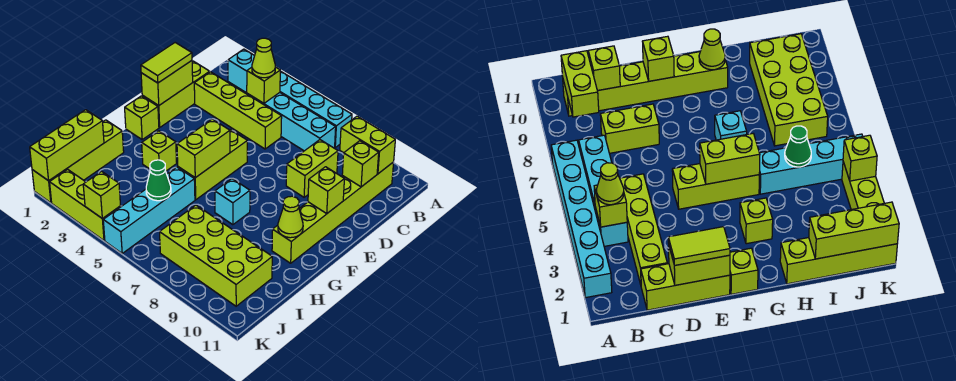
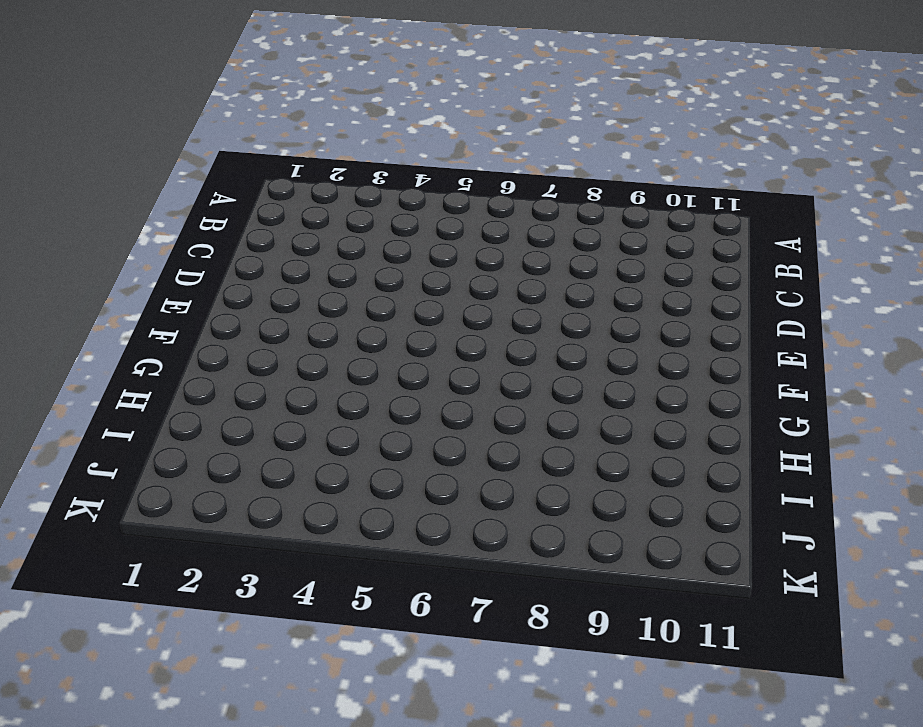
none -> cyan brick A2:A7 level 1
none -> cyan brick B4:B7 level 1
none -> lime brick B10:G10 level 1

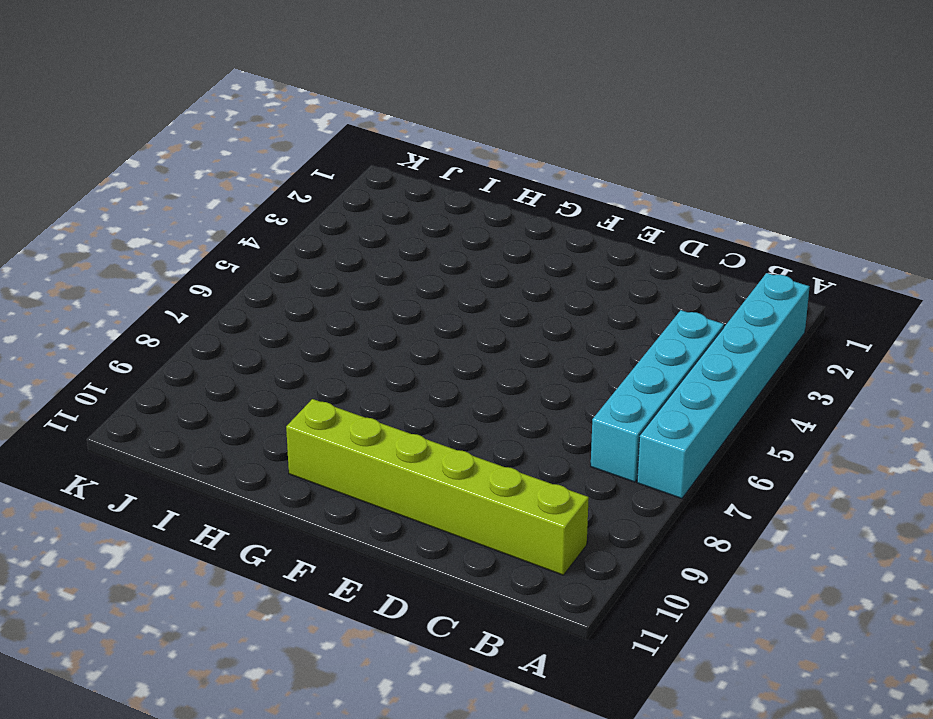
none -> lime brick C1:E1 level 1
none -> lime brick C2:C5 level 1
none -> lime brick C8:D8 level 1

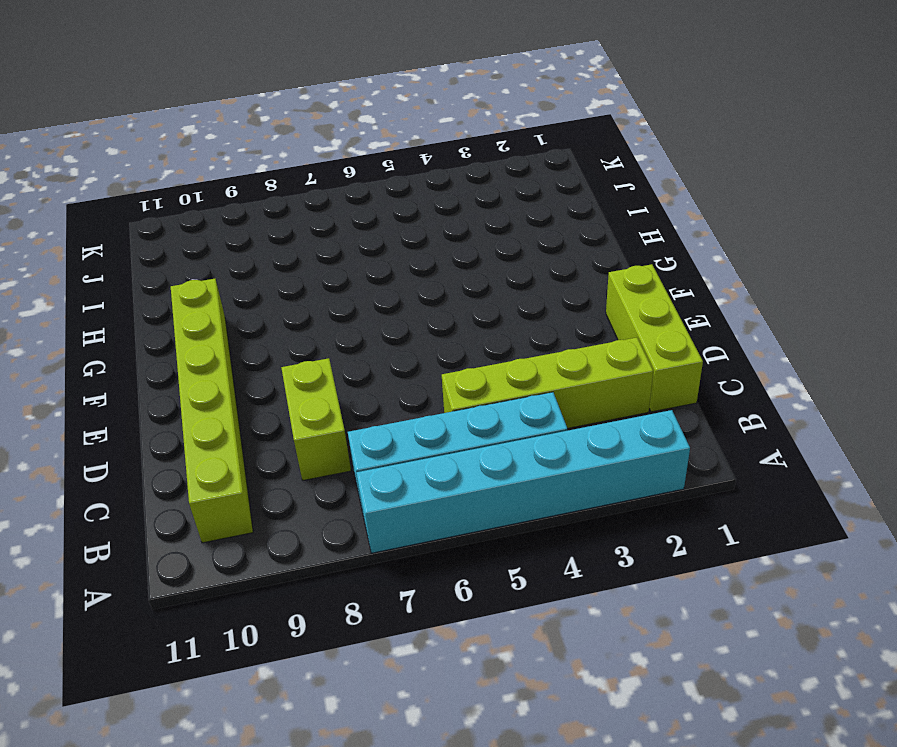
none -> lime brick E5:G5 level 1
none -> lime brick F1 level 1
none -> lime brick G3 level 1

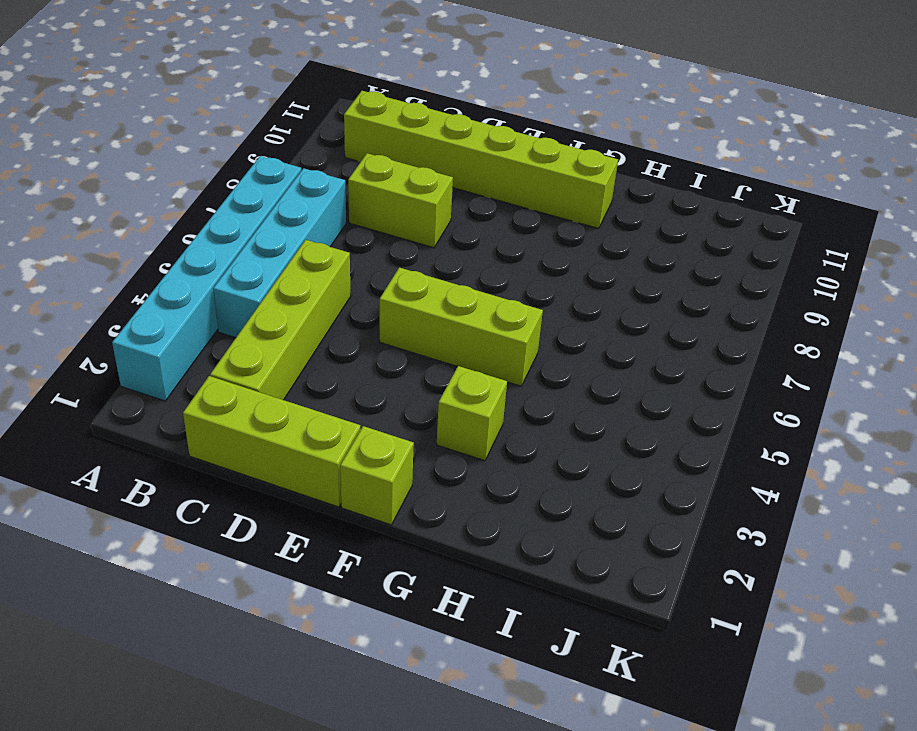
none -> cyan brick G7 level 1
none -> lime brick H1:K1 level 1
none -> cyan brick H5:K5 level 1

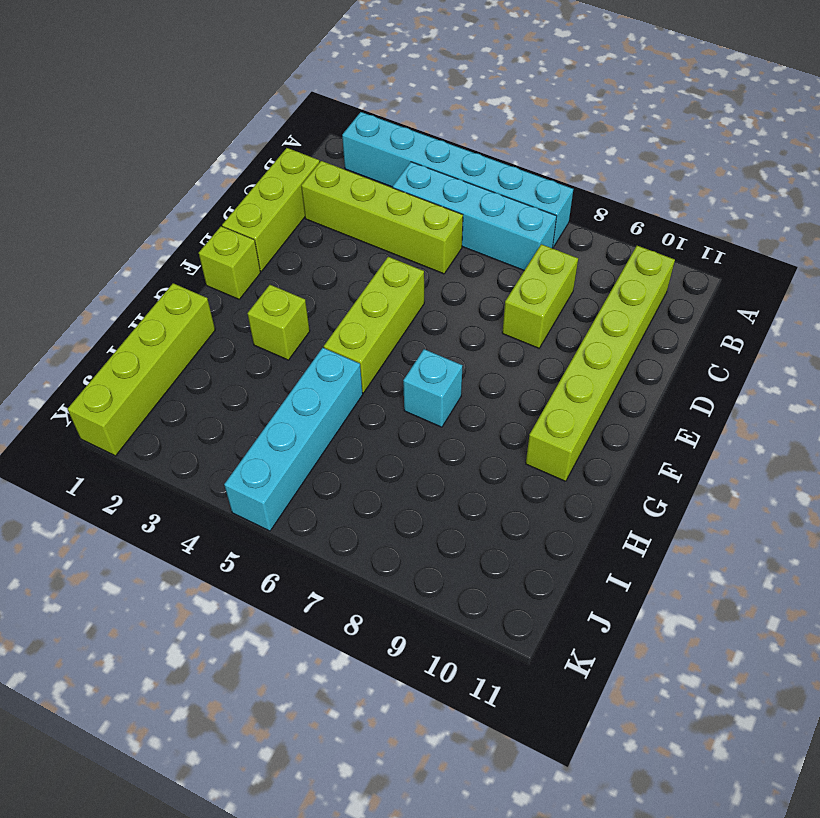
none -> lime brick I7:J10 level 1
none -> lime brick K2:K4 level 1
none -> lime brick B4 level 2

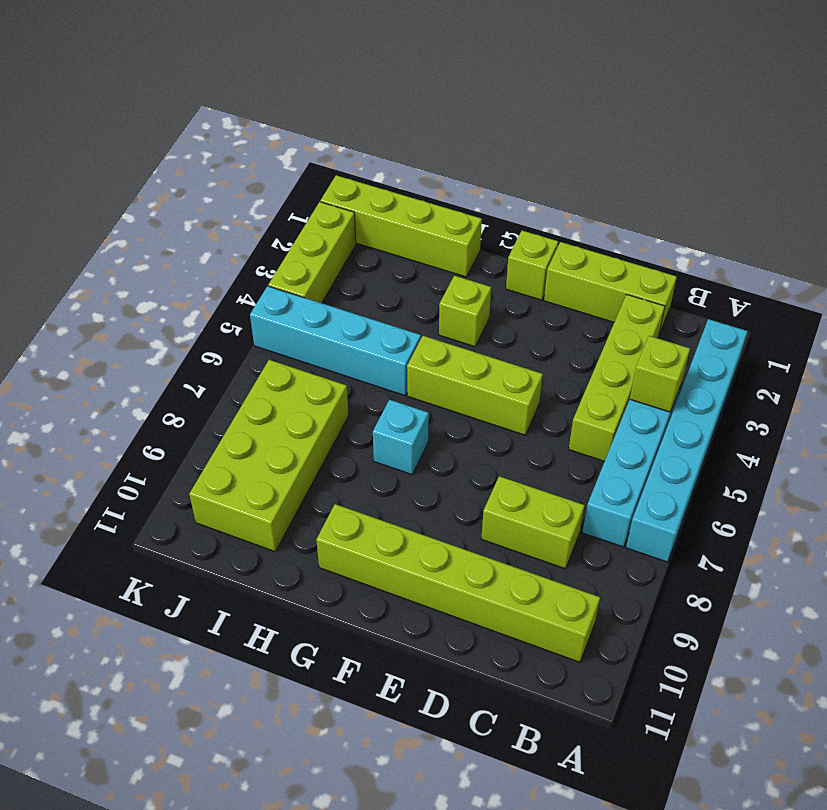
none -> lime brick B9:B10 level 2
none -> lime brick C10 level 2
none -> lime brick D1:E1 level 2

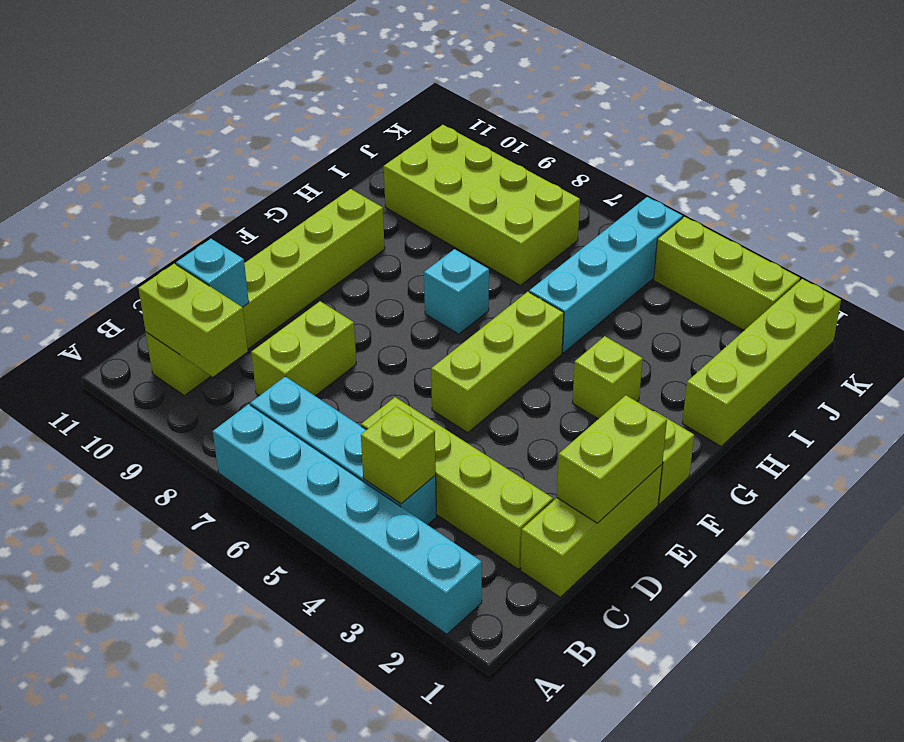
cyan brick C10 level 2 -> lime brick C10 level 2
none -> lime brick E10 level 2
none -> lime brick F5:G5 level 2
none -> lime cone G10 level 2

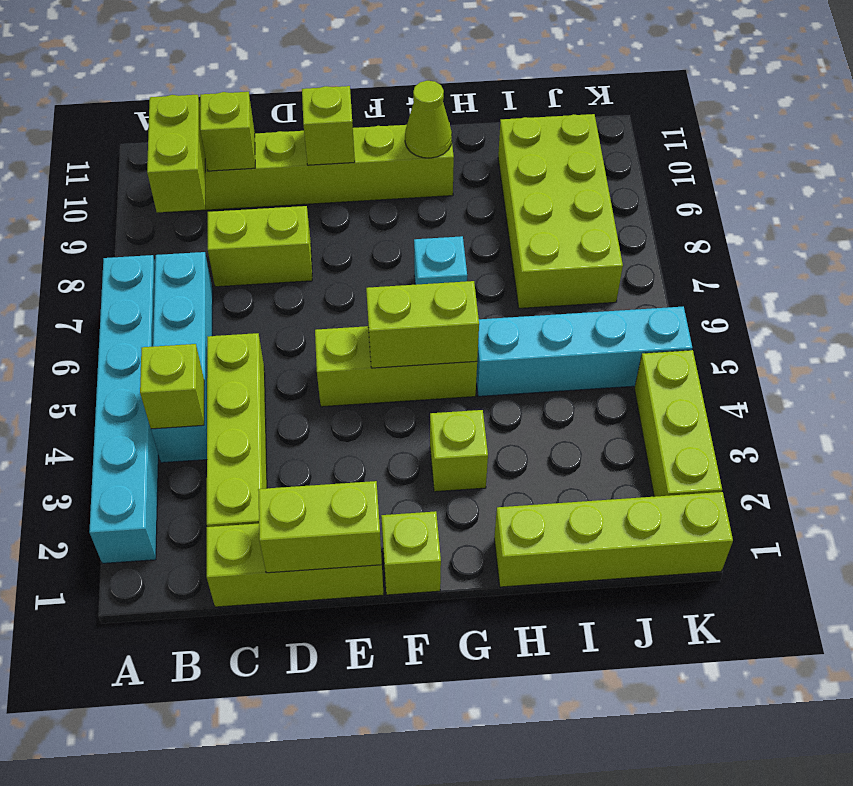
none -> lime brick I1:K1 level 2
none -> green cone I5 level 2
none -> lime brick K4 level 2

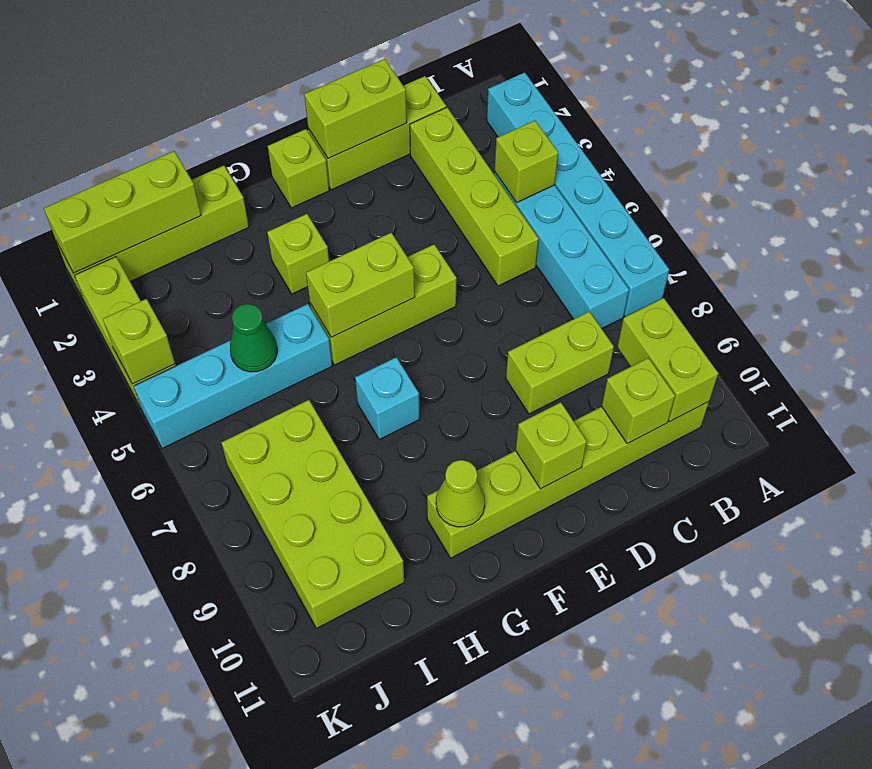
none -> lime cone B4 level 3
none -> lime tile D1:E1 level 3

